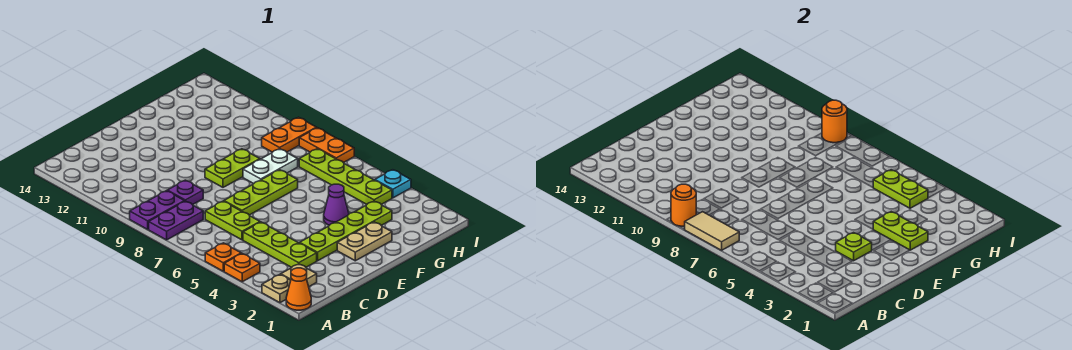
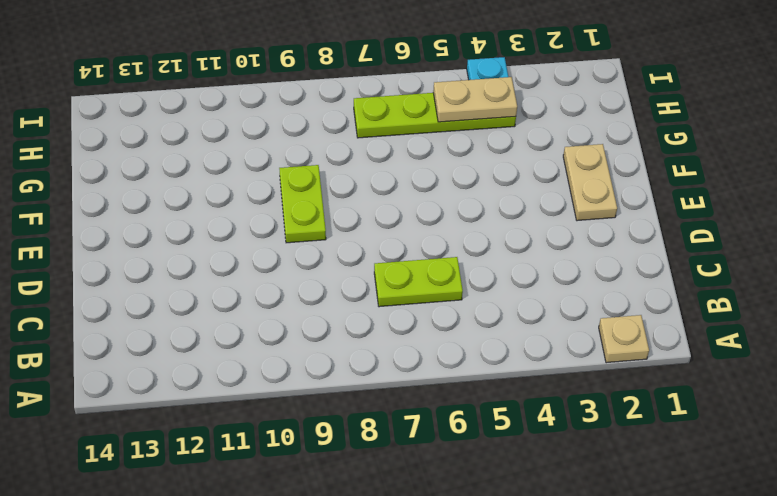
tan plate H4:H5 level 2 -> lime plate H4:H5 level 2
none -> orange cone A1 level 1
none -> orange plate A4 level 1
none -> orange plate A5 level 1

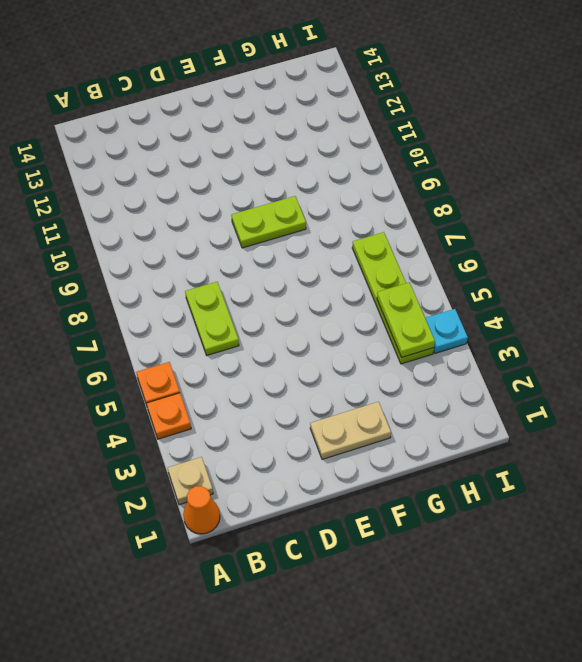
none -> purple plate A8:B8 level 1
none -> purple plate A9:B9 level 1
none -> tan plate B2 level 1

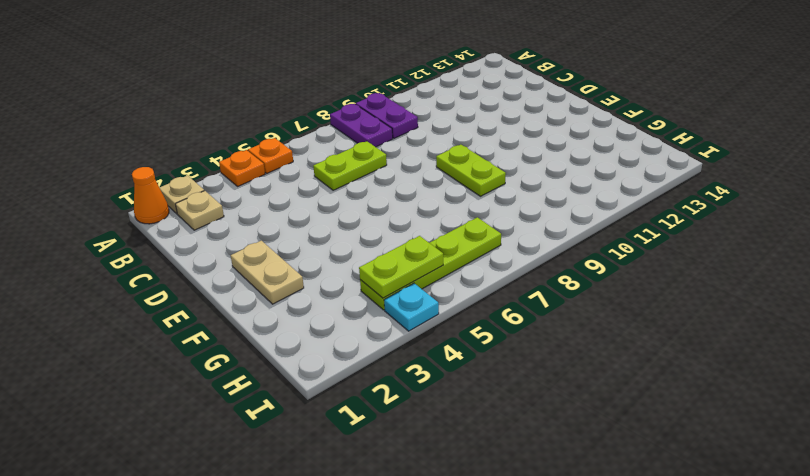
none -> lime plate C3:C5 level 1
none -> purple plate C9 level 1
none -> lime plate D3:G3 level 1

